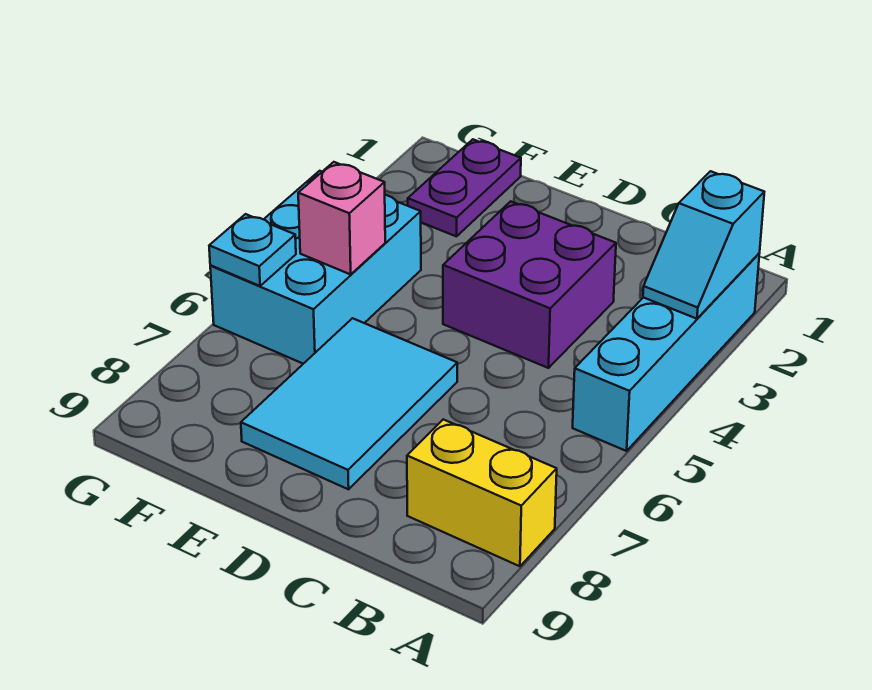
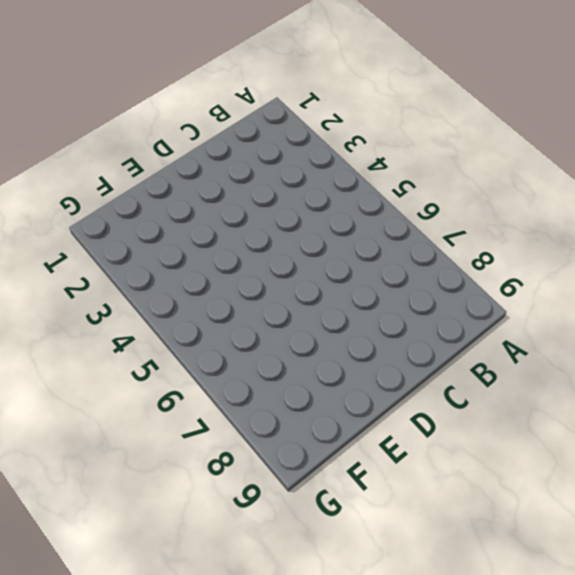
none -> cyan brick A2:A5 level 1
none -> yellow brick A8:B8 level 1

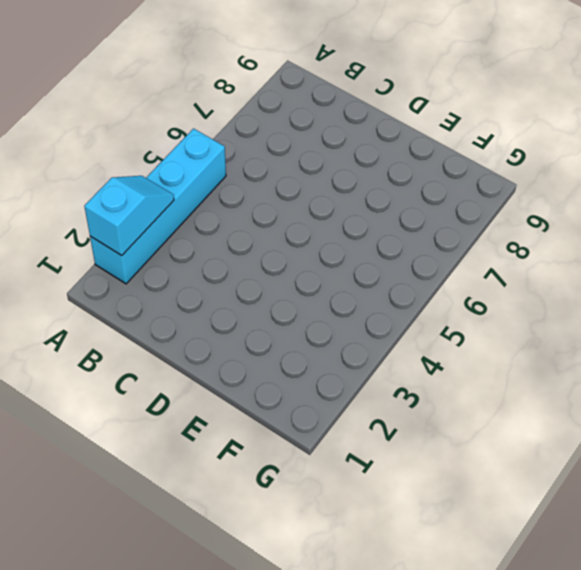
none -> yellow brick A8:B8 level 1
none -> purple brick C3:D4 level 1

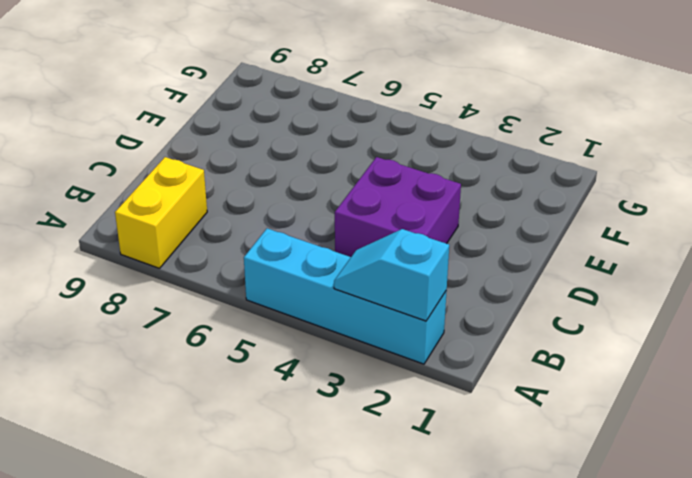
none -> cyan tile D6:E8 level 1
none -> purple plate F1:F2 level 1

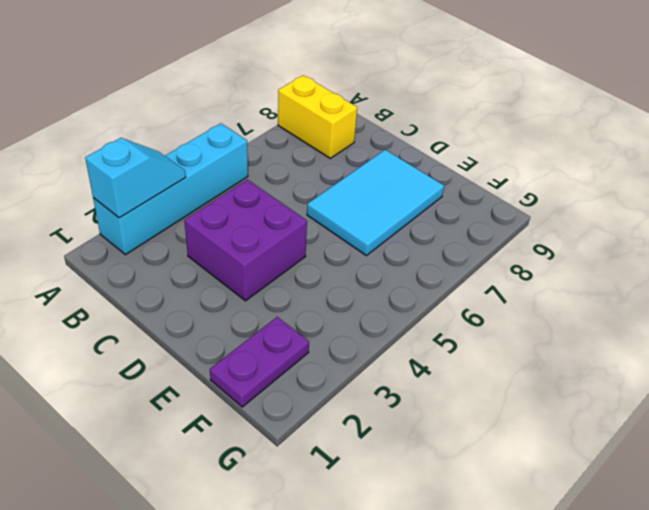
none -> cyan brick F4:G6 level 1
none -> pink brick F5 level 2

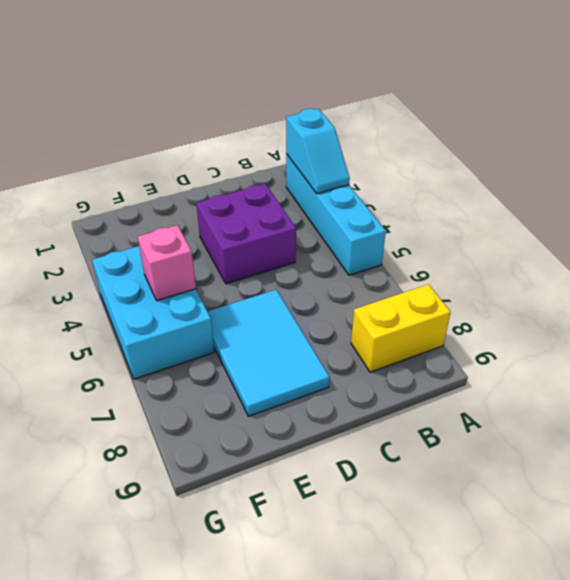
none -> purple plate F1:F2 level 1
none -> cyan plate G6 level 2

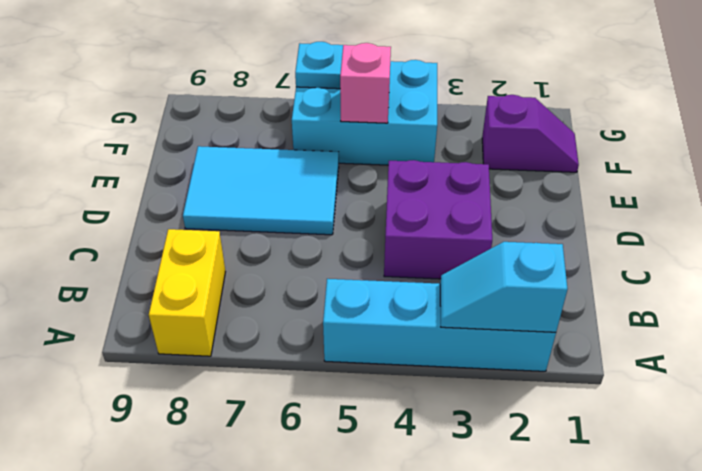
purple slope F1:F2 level 1 top 2 -> purple plate F1:F2 level 1

